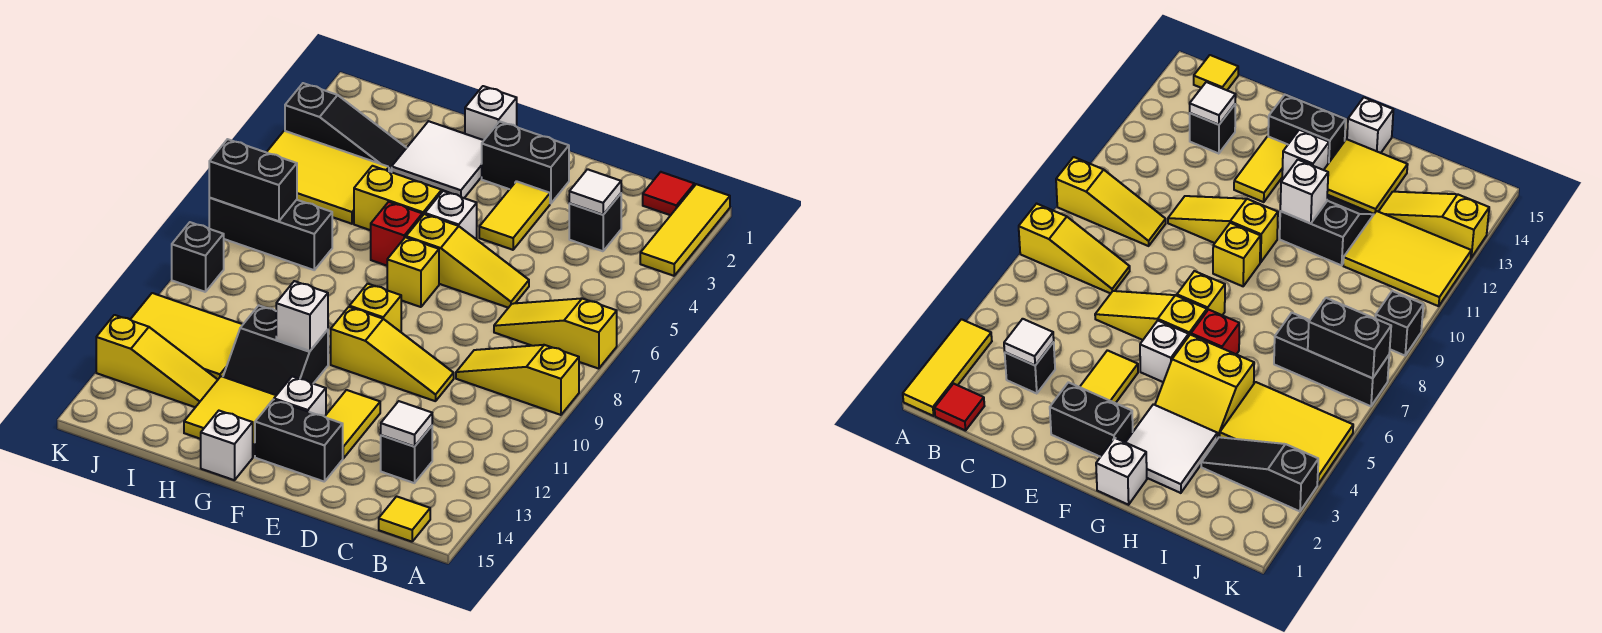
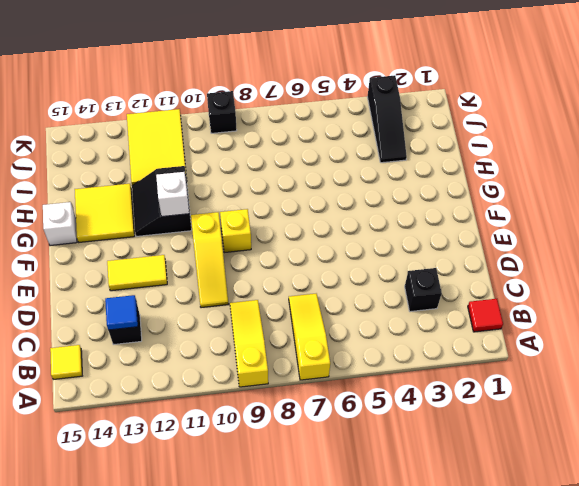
blue tile C13 level 2 -> white tile C13 level 2
none -> yellow tile A1:A3 level 1
none -> yellow slope D6:F6 level 1 top F
none -> black brick E2:F2 level 1
none -> yellow tile E3:E4 level 1

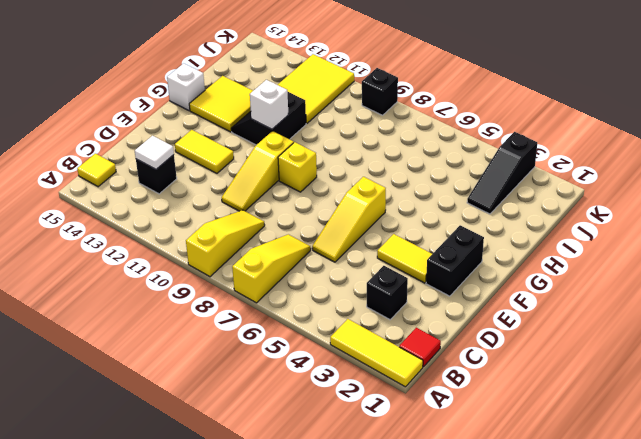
none -> black brick E14:F14 level 1
none -> white brick F5 level 1
none -> yellow brick F7 level 1
none -> white brick F13 level 1

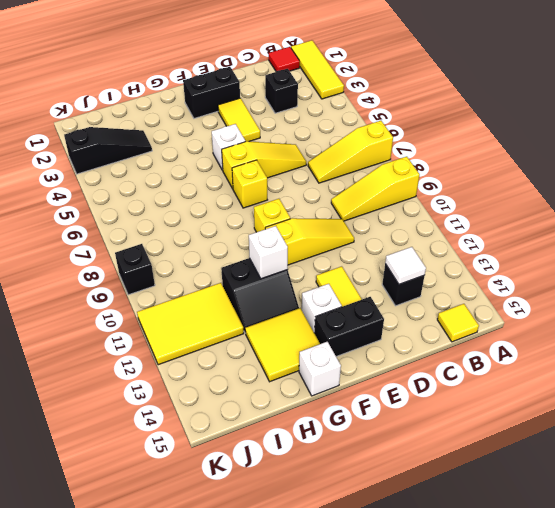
none -> white brick G1 level 1
none -> white tile G2:H3 level 1
none -> yellow slope G4:H5 level 1 top 5
none -> red brick G6 level 1

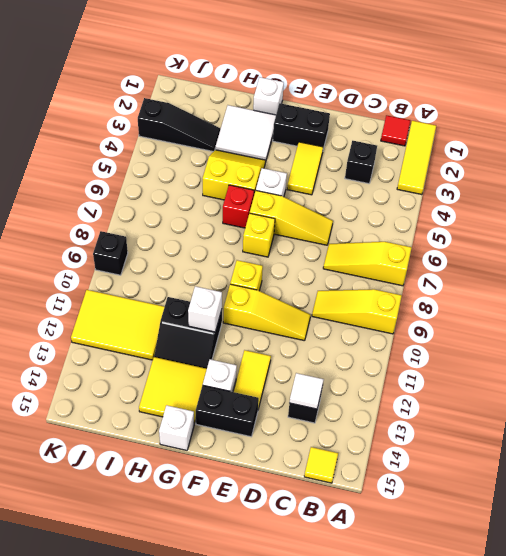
none -> yellow tile I4:K5 level 1
none -> black brick I7:K7 level 1
none -> yellow slope I13:K13 level 1 top K
none -> white tile C3 level 2

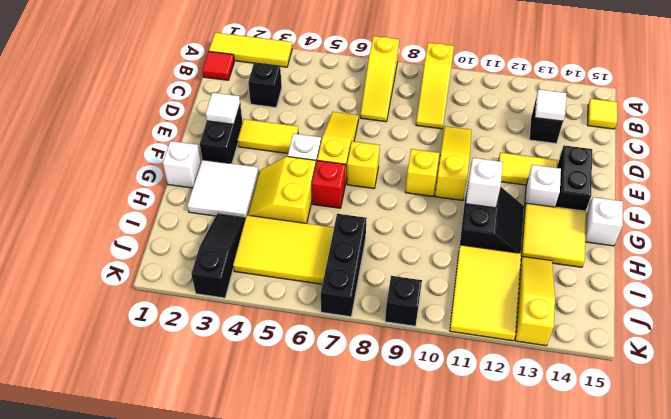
white tile E2 level 2 -> white tile C3 level 2
yellow tile I4:J6 level 1 -> yellow tile I4:K5 level 1
none -> black brick J7:K7 level 2

